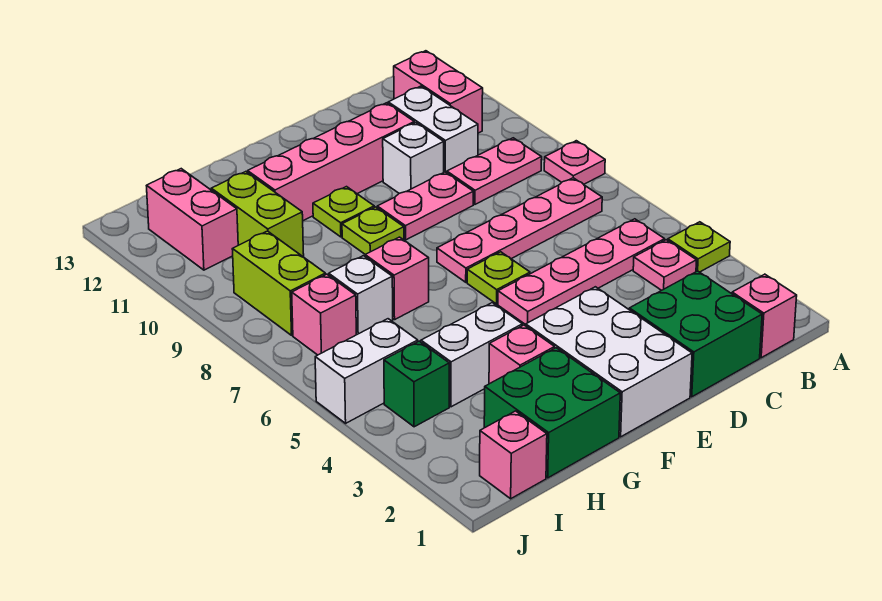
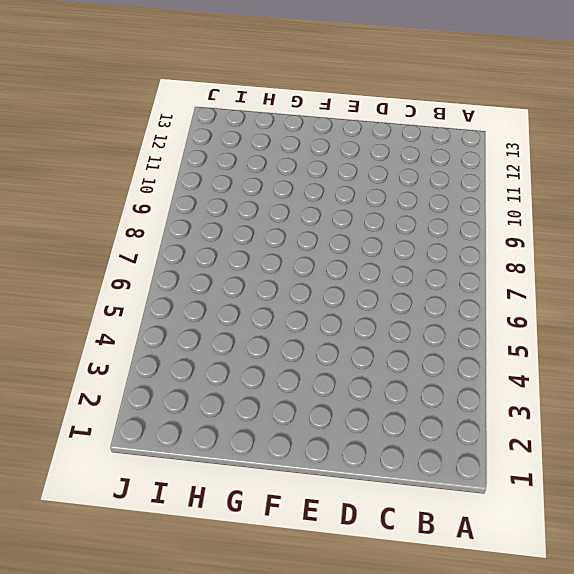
none -> lime plate A4 level 1
none -> pink plate A8 level 1
none -> pink brick B1 level 1

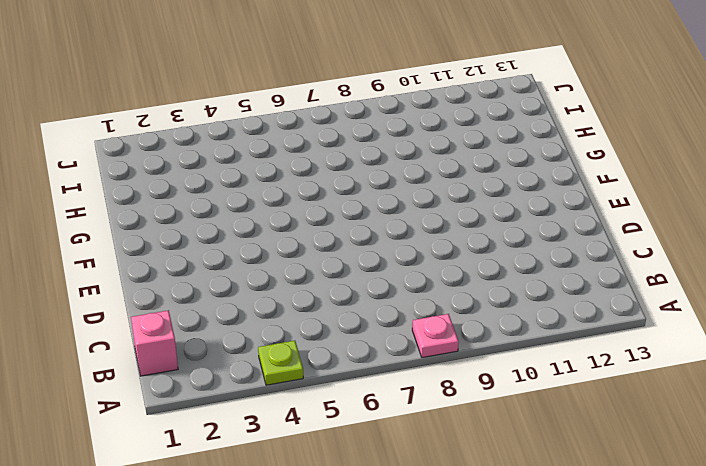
none -> pink plate B4 level 1
none -> pink plate B5:E5 level 1
none -> pink plate B7:E7 level 1

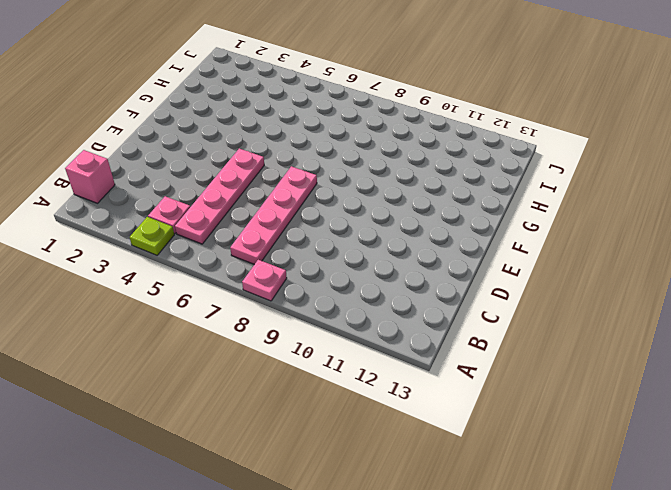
none -> pink plate B9:C9 level 1
none -> pink brick B11:B12 level 1
none -> green brick C1:D2 level 1

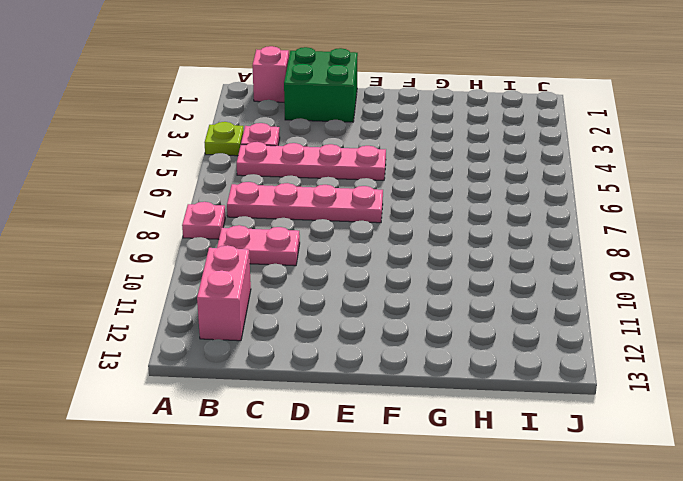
none -> white brick C10:C11 level 1
none -> pink plate D9:E9 level 1
none -> white brick D10 level 1

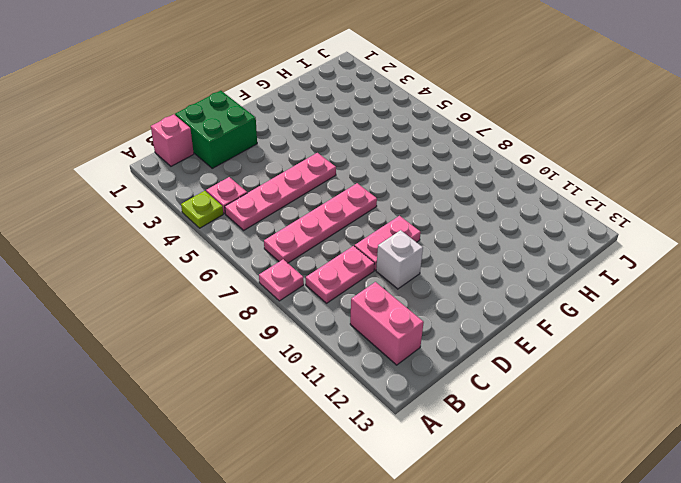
none -> white brick C10:C11 level 1
none -> pink brick D11:G11 level 1
none -> white brick E1:F3 level 1

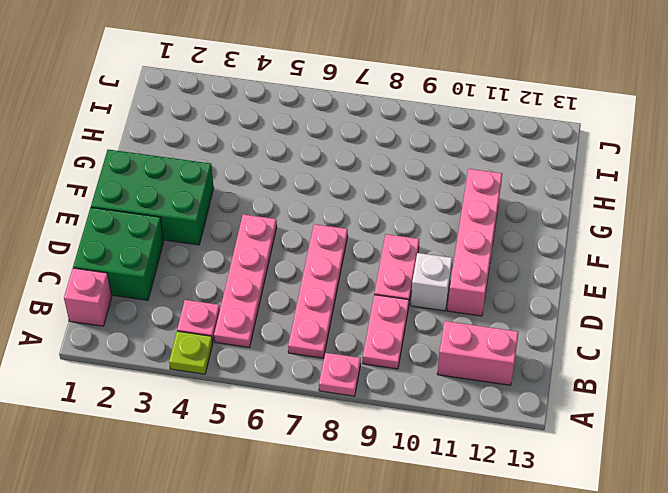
green brick E1:F3 level 1 -> white brick E1:F3 level 1
none -> white brick C10:C11 level 1
none -> lime plate E6 level 1
none -> lime plate F9 level 1

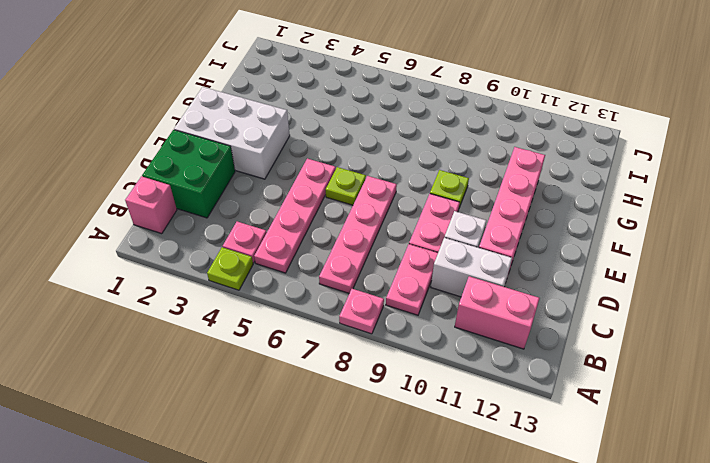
none -> lime plate F10 level 1
none -> green brick G1:H2 level 1
none -> pink brick G3 level 1

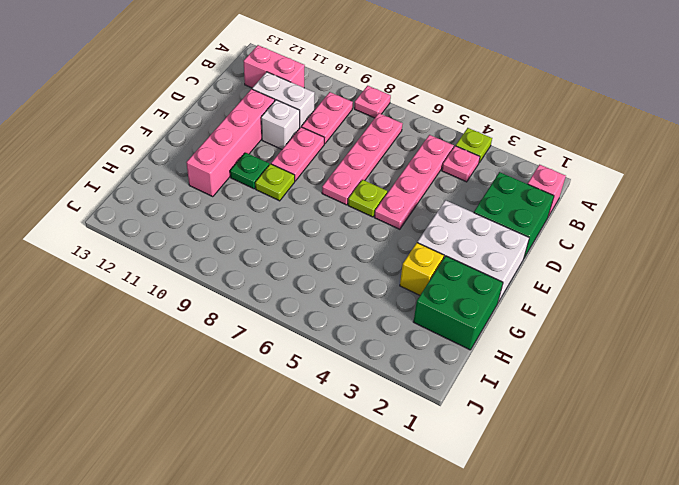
green plate F10 level 1 -> lime plate F10 level 1
yellow brick G3 level 1 -> pink brick G3 level 1
none -> white brick G4:H4 level 1
none -> pink brick G7 level 1
none -> white brick H7 level 1

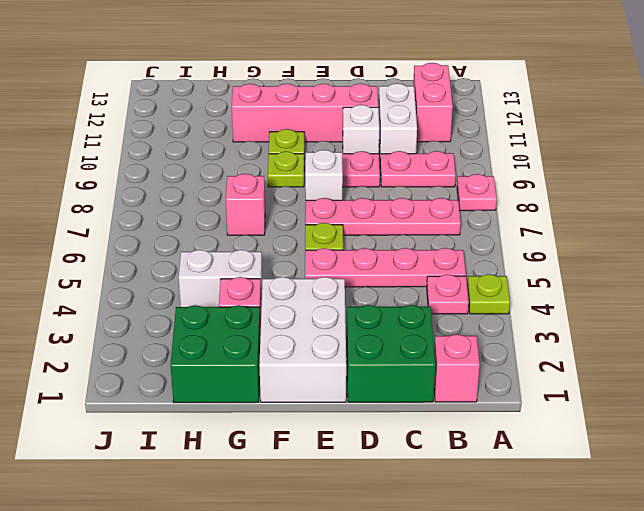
white brick E8 level 1 -> white brick H7 level 1
none -> lime brick H10:H11 level 1
none -> pink brick I1 level 1
none -> green brick I4 level 1

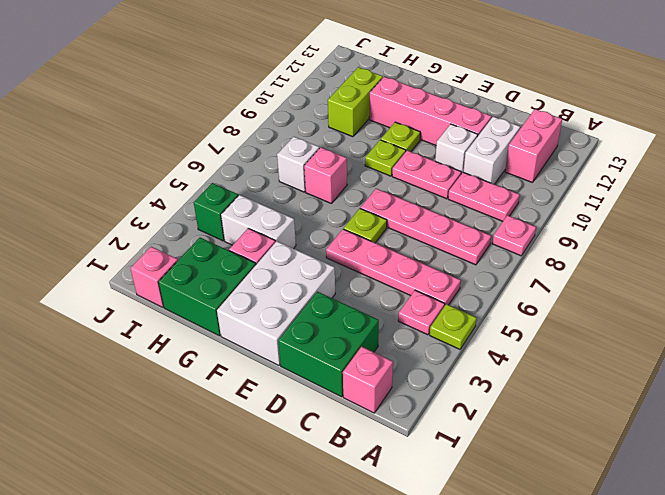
none -> white brick I5:J5 level 1
none -> pink brick I7 level 1
none -> lime brick I8:I9 level 1

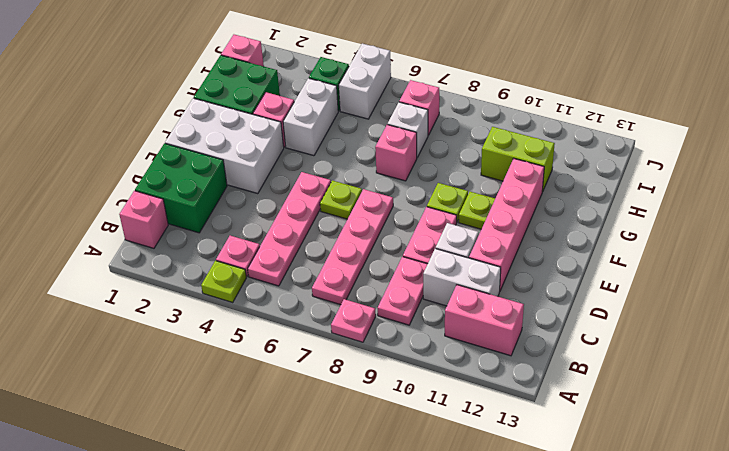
none -> lime brick I8:I9 level 1
none -> pink brick I11:I12 level 1

